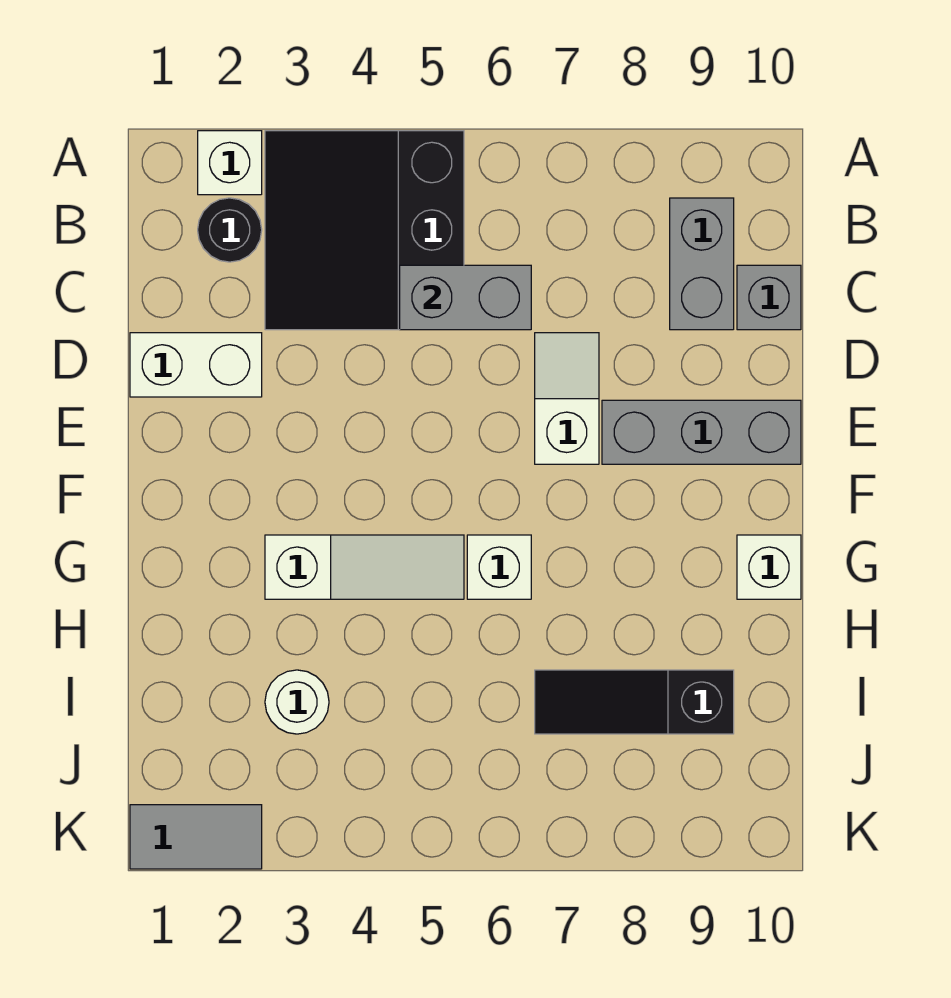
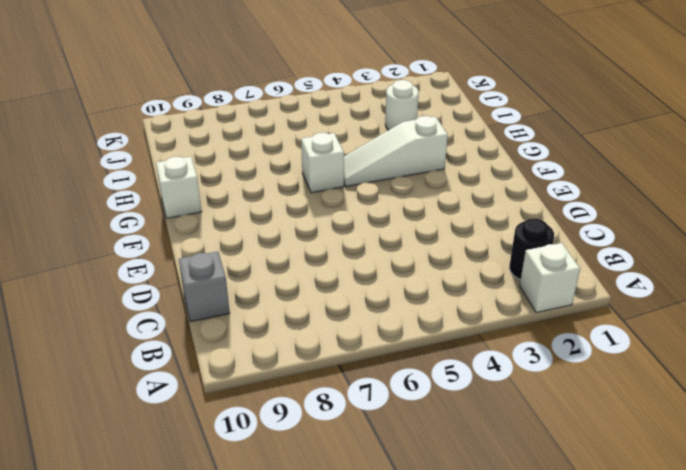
none -> black slope A3:C5 level 1 top 5
none -> grey brick B9:C9 level 1
none -> white brick D1:D2 level 1

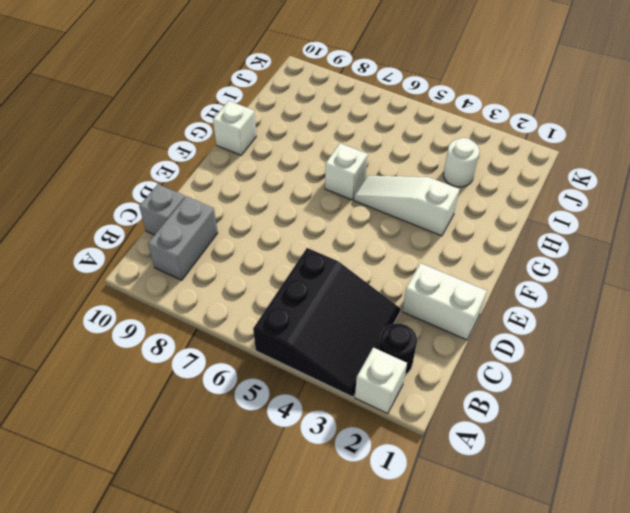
none -> white slope D7:E7 level 1 top E
none -> grey brick E8:E10 level 1
none -> black slope I7:I9 level 1 top 9

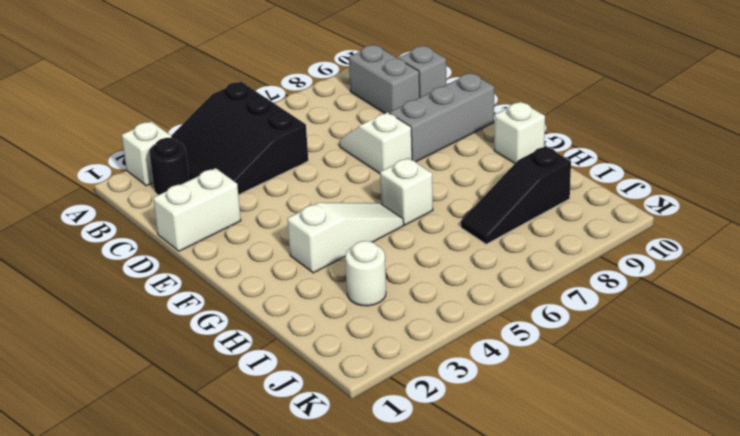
none -> grey tile K1:K2 level 1
none -> grey brick C5:C6 level 2

